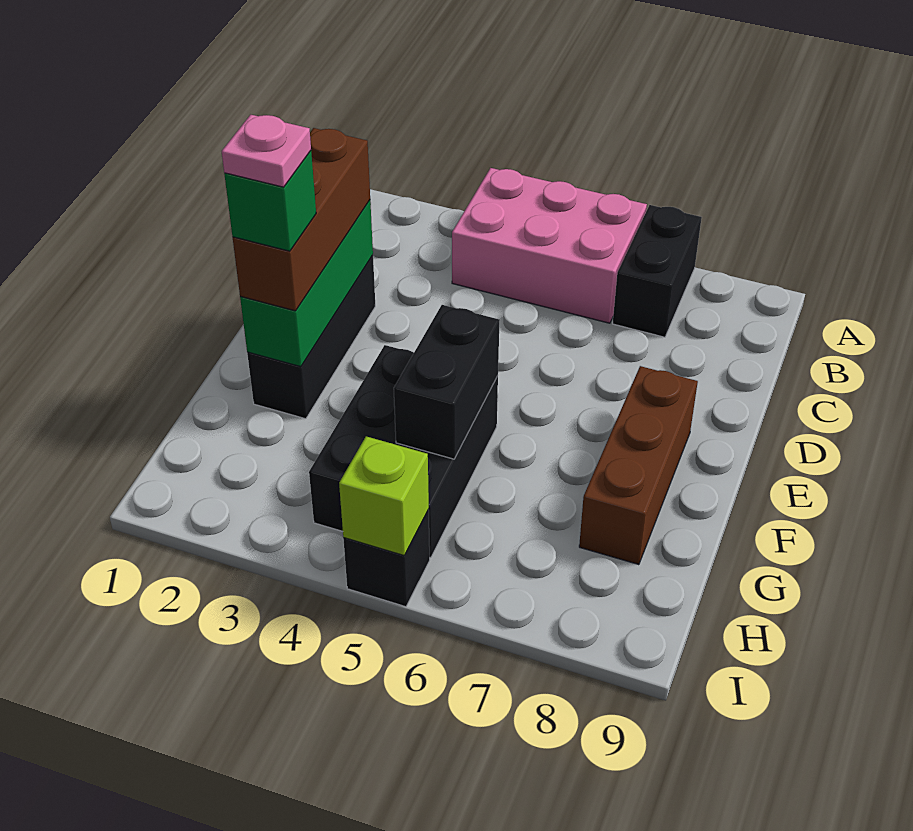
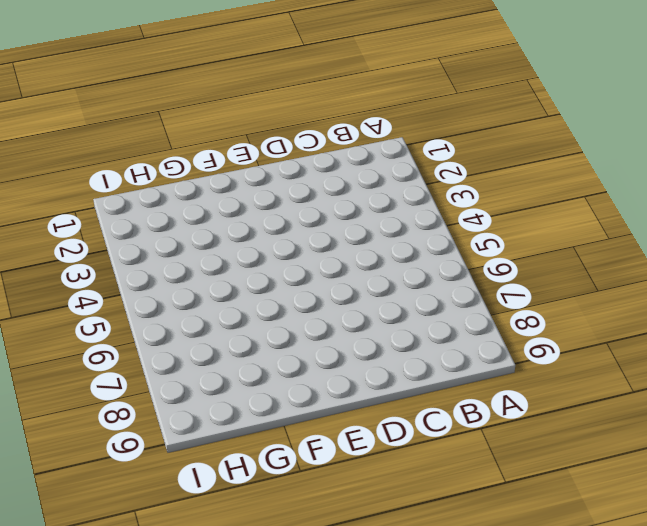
none -> pink brick A4:B6 level 1
none -> black brick A7:B7 level 1
none -> black brick D2:F2 level 1

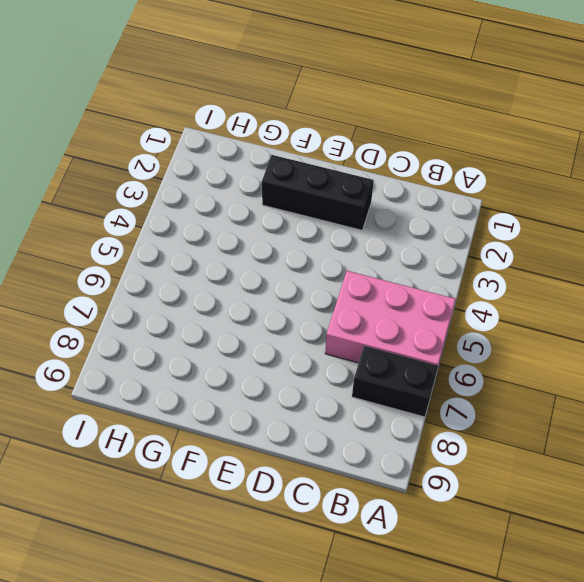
pink brick A5:C6 level 1 -> pink brick A4:B6 level 1
none -> brown brick E8:G8 level 1
none -> black brick F4:H5 level 1
none -> black brick I5 level 1

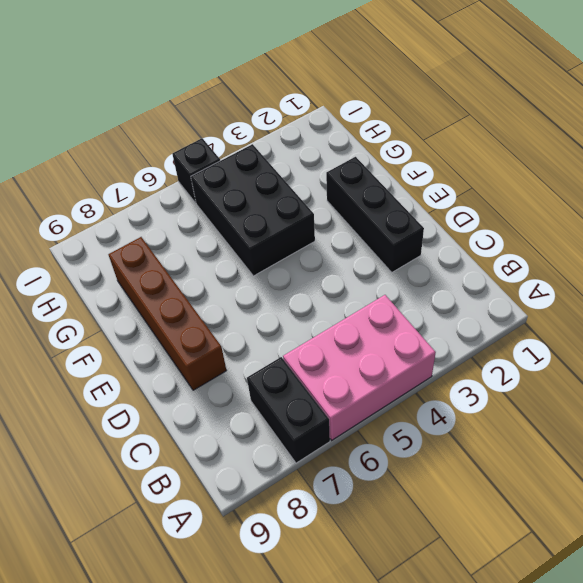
brown brick D8:G8 level 1 -> brown brick E8:G8 level 1
none -> green brick D2:F2 level 2
none -> black brick F5:G5 level 2
none -> lime brick I5 level 2

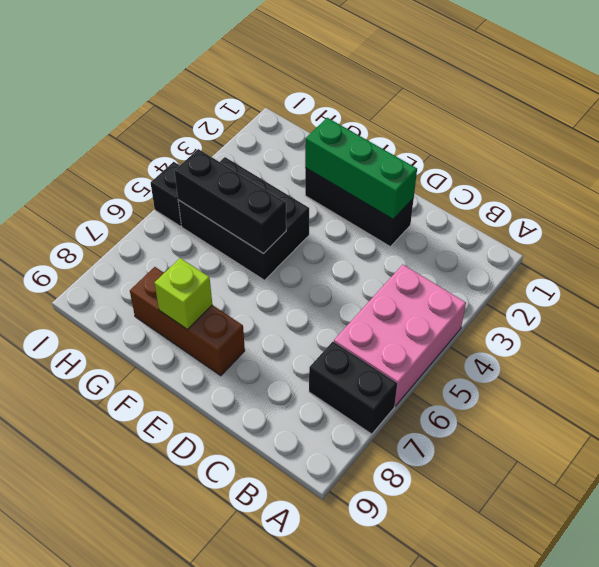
black brick F5:H5 level 2 -> black brick F5:G5 level 2
lime brick F8 level 2 -> lime brick I5 level 2
none -> brown brick D2:F2 level 3
none -> green brick F2 level 4
none -> pink plate F2 level 5

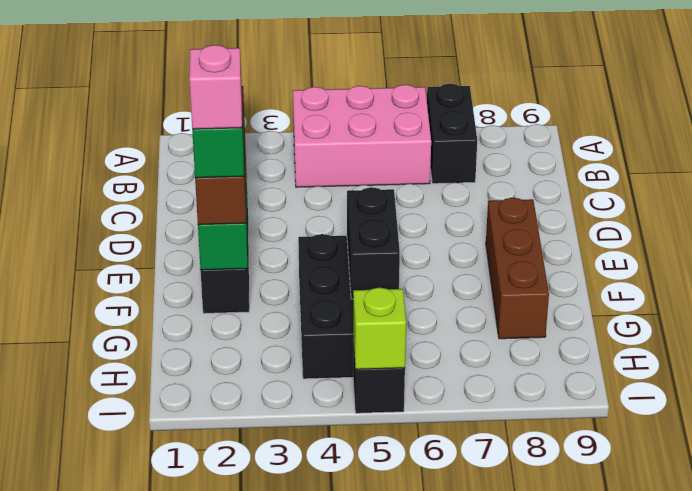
pink brick F2 level 5 -> pink plate F2 level 5

